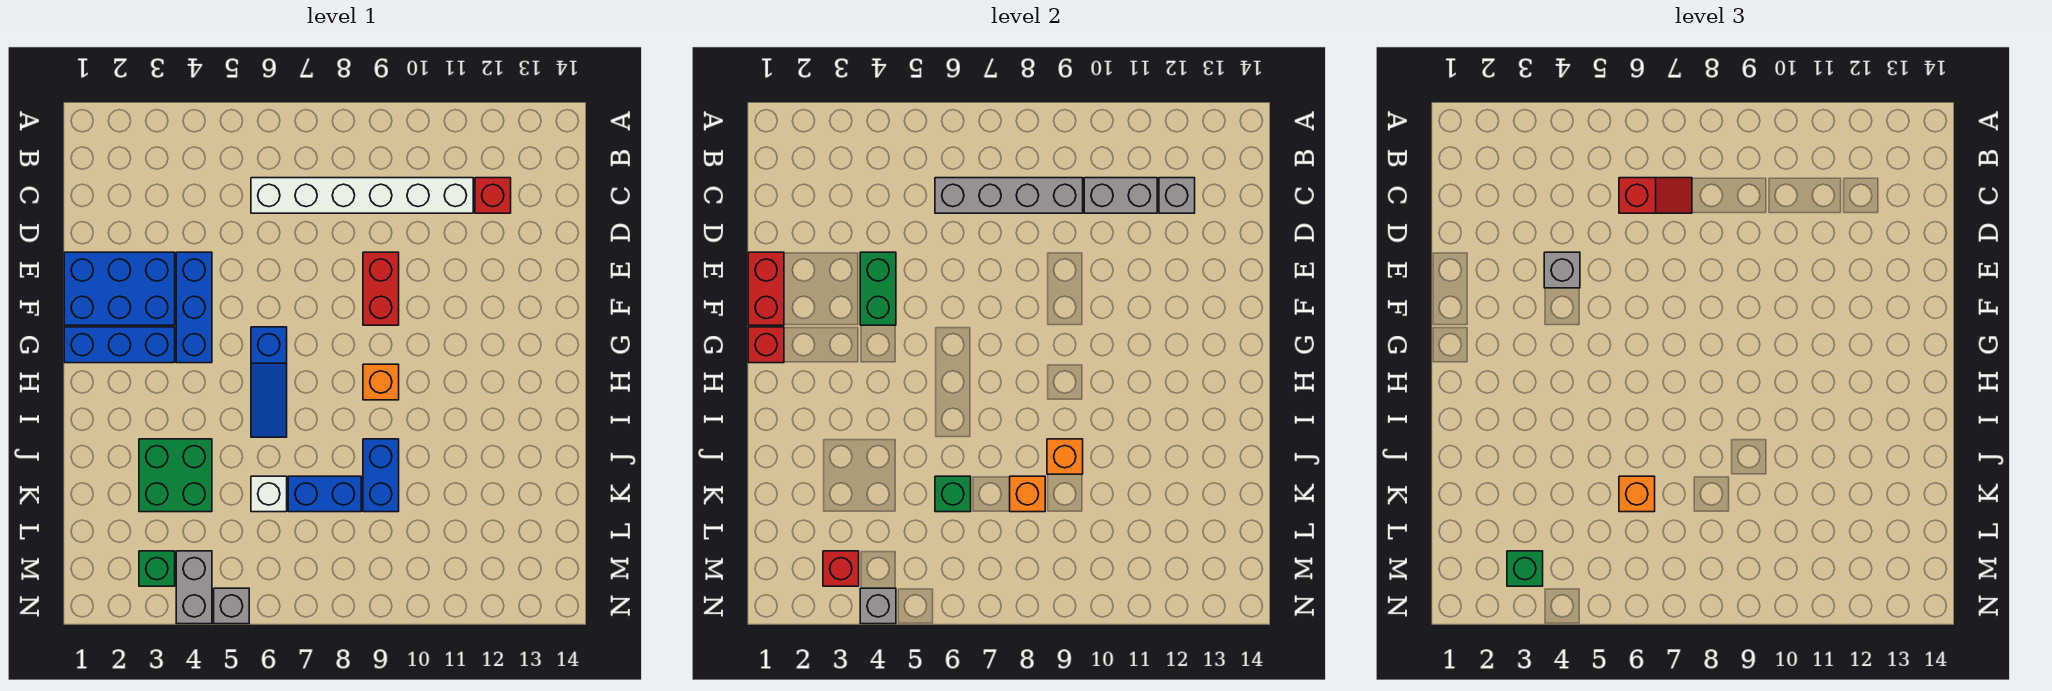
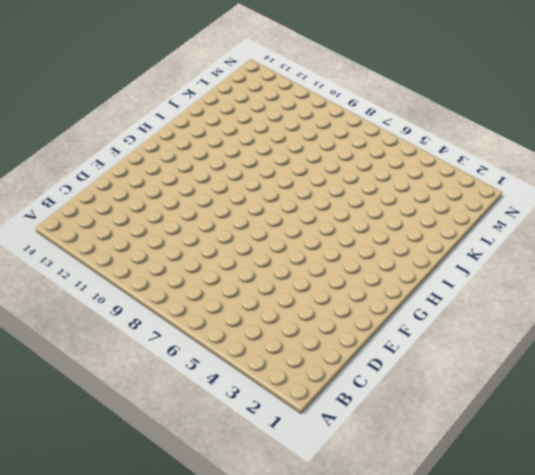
none -> white brick C6:C11 level 1
none -> red brick C12 level 1
none -> blue brick E1:F3 level 1
none -> blue brick E4:G4 level 1

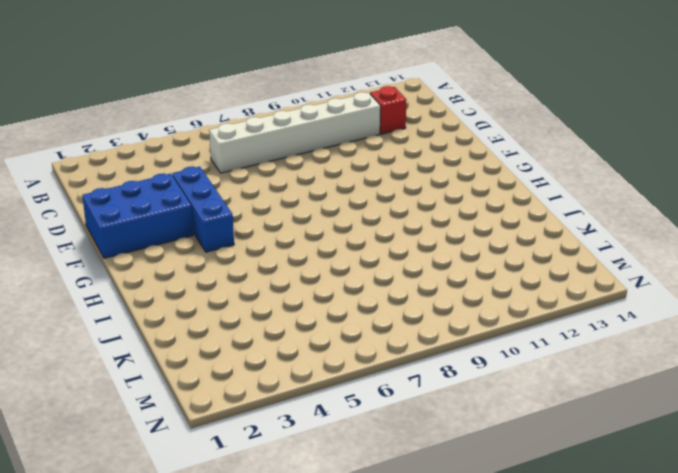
none -> red brick E9:F9 level 1
none -> blue brick G1:G3 level 1
none -> blue slope G6:I6 level 1 top G
none -> orange brick H9 level 1

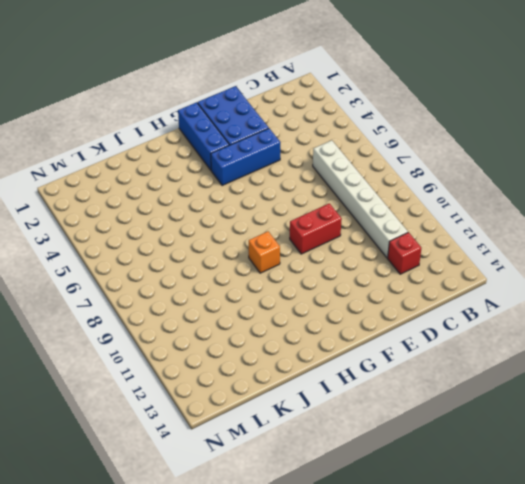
none -> blue slope G6:I6 level 1 top G
none -> green brick J3:K4 level 1
none -> blue brick J9:K9 level 1
none -> white brick K6 level 1

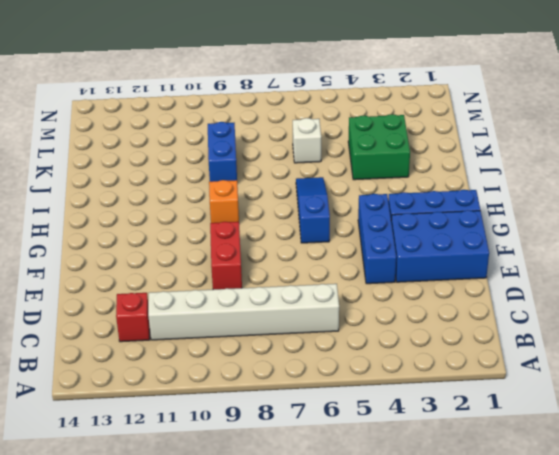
none -> blue brick K7:K8 level 1
none -> green brick M3 level 1
none -> grey brick M4:N4 level 1
none -> grey brick N5 level 1

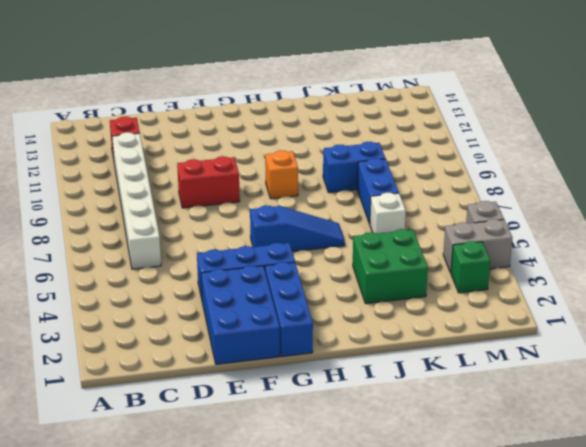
none -> grey brick C6:C9 level 2
none -> grey brick C10:C11 level 2
none -> grey brick C12 level 2
none -> red brick E1:F1 level 2

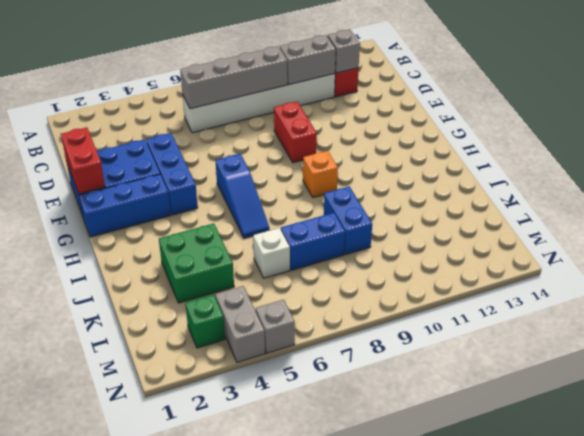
none -> green brick E4:F4 level 2
none -> red brick G1 level 2
none -> orange brick J9 level 2
none -> green brick K6 level 2

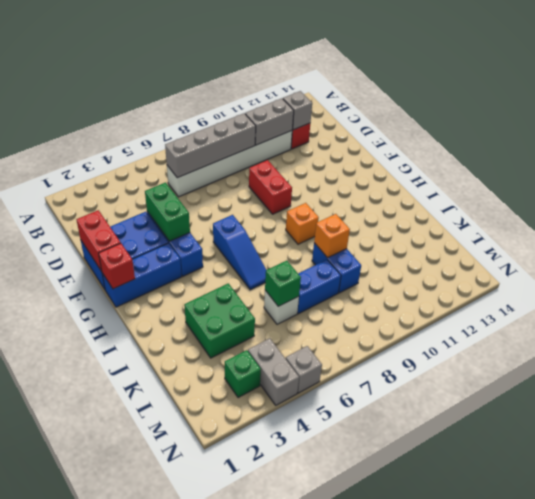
none -> orange brick K8 level 2
none -> red brick M3 level 2
none -> grey brick N4 level 2
none -> red slope C6:C7 level 3 top 6

